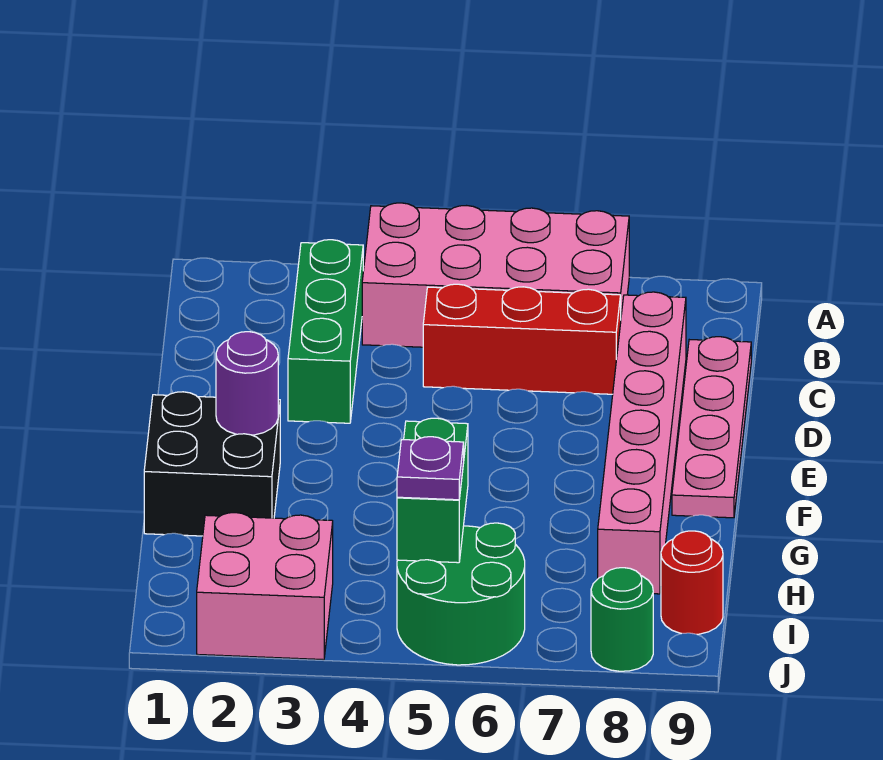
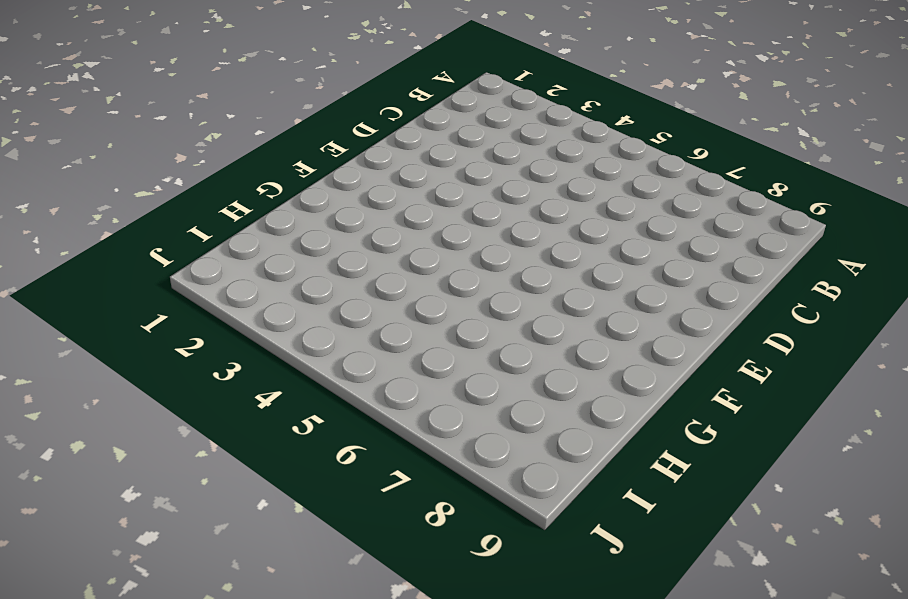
none -> pink brick A4:B7 level 1
none -> green brick B3:D3 level 1
none -> red brick C5:C7 level 1

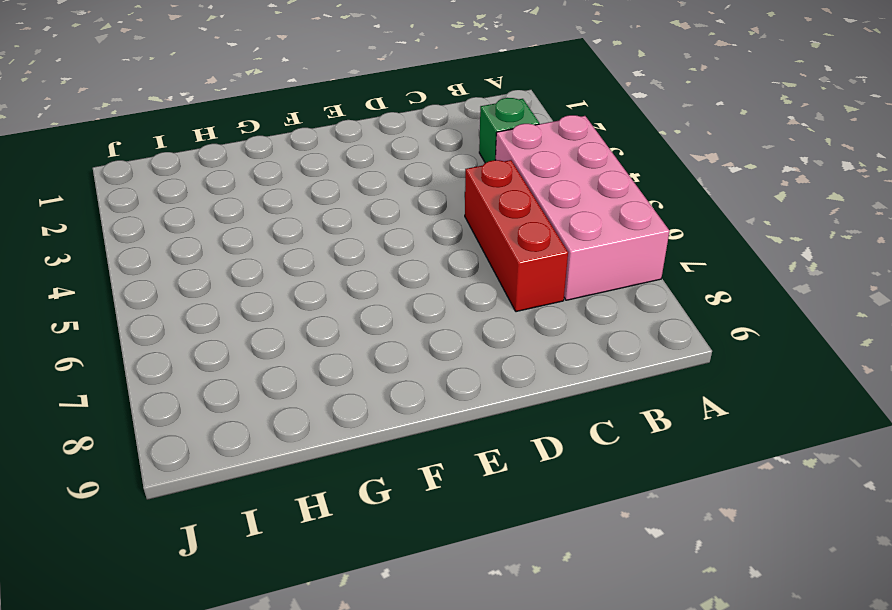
green brick B3 level 1 -> green brick B3:D3 level 1
none -> pink brick C8:H8 level 1
none -> pink plate C9:F9 level 1
none -> black brick F1:G2 level 1

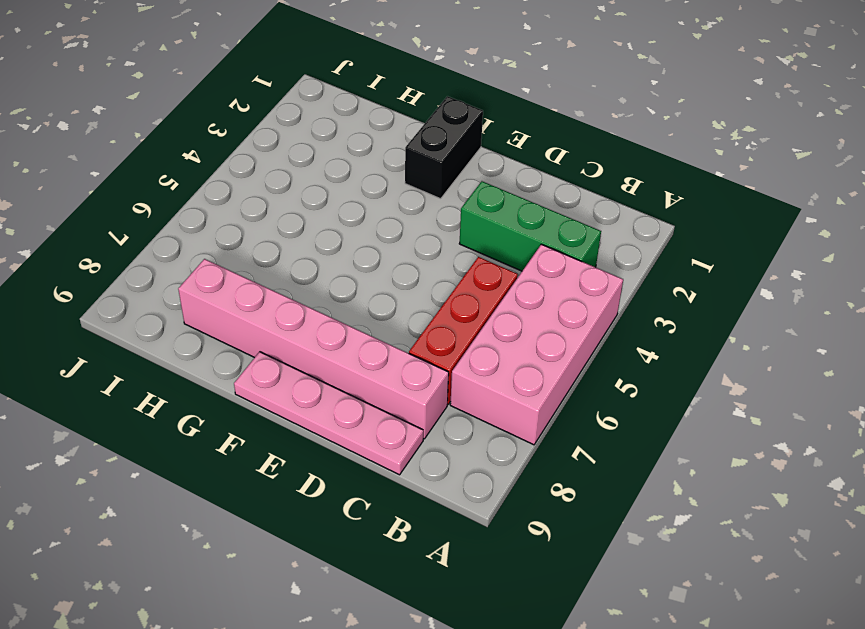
black brick F1:F2 level 1 -> black brick F1:G2 level 1
none -> pink brick I2:J3 level 1
none -> green round brick I5:J6 level 1
none -> red round brick I9 level 1

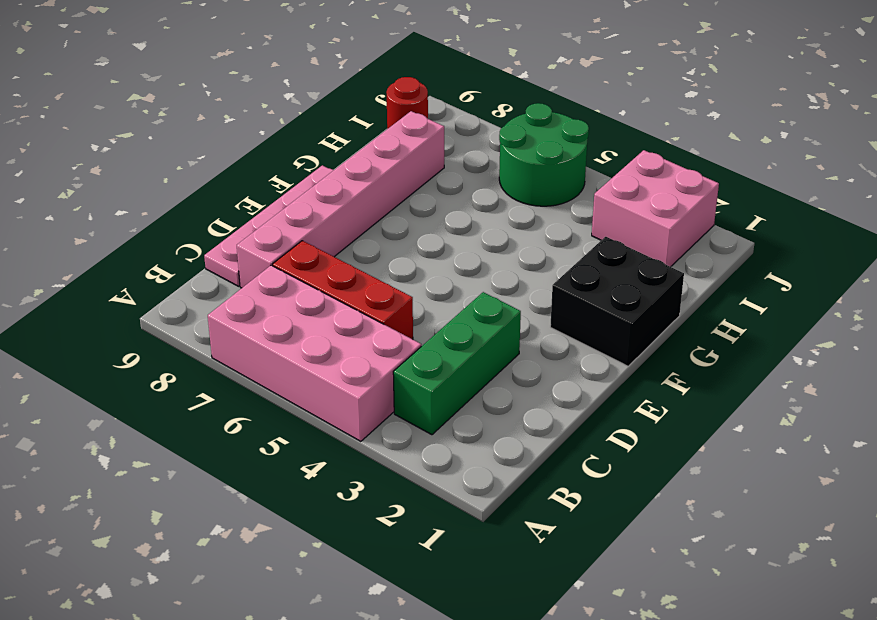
none -> green round brick J8 level 1
none -> purple round brick F2 level 2
none -> green brick H5:I5 level 2

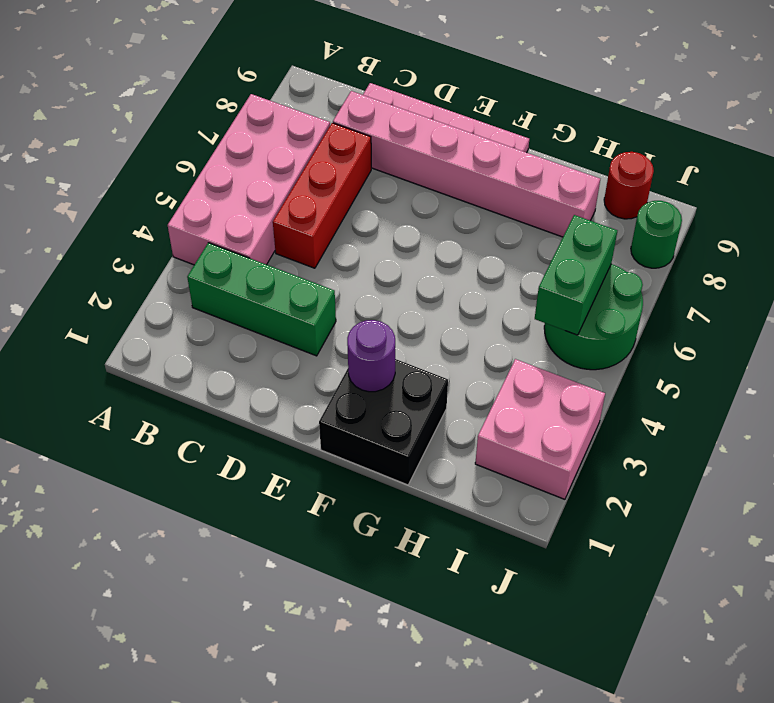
green brick I5:I6 level 2 -> green brick H5:I5 level 2
none -> purple plate I5 level 3

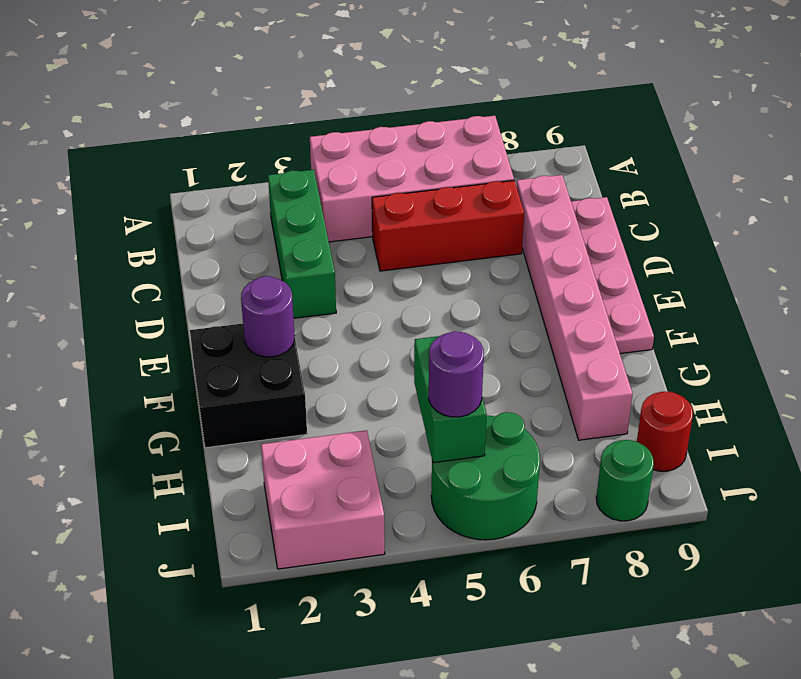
purple round brick I5 level 3 -> purple plate I5 level 3

